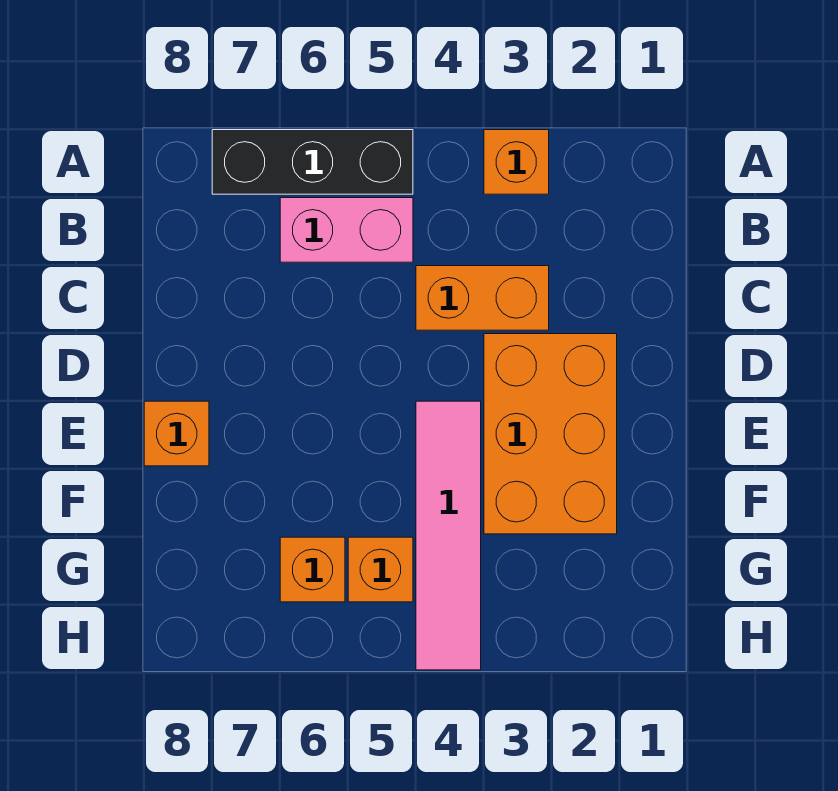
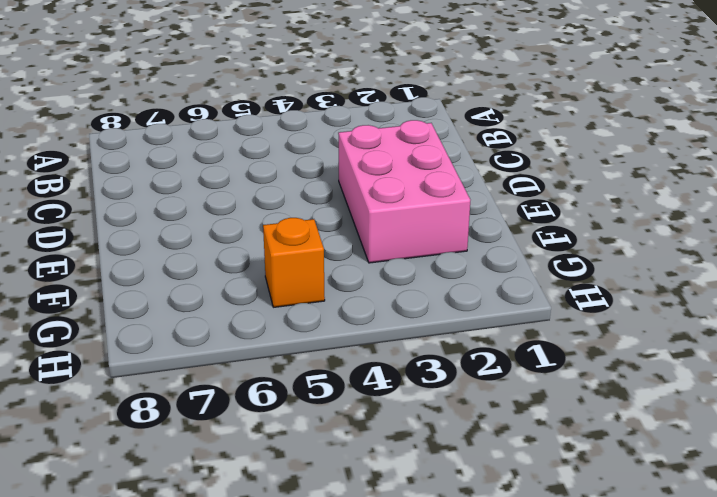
pink brick D2:F3 level 1 -> orange brick D2:F3 level 1
none -> orange brick A3 level 1
none -> black brick A5:A7 level 1

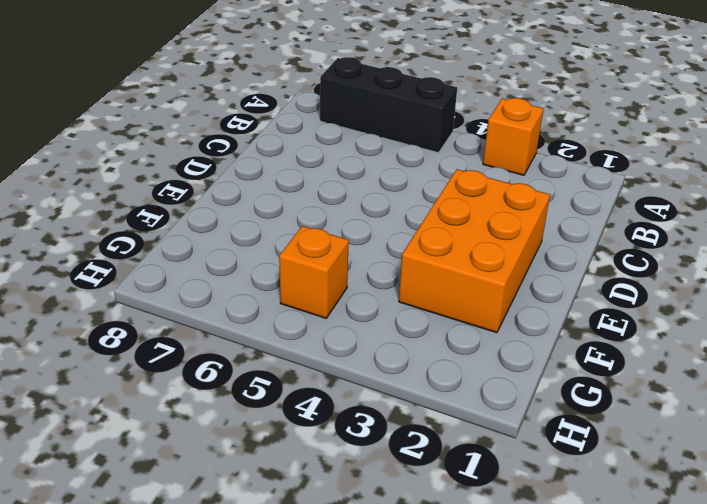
none -> pink brick B5:B6 level 1
none -> orange brick C3:C4 level 1

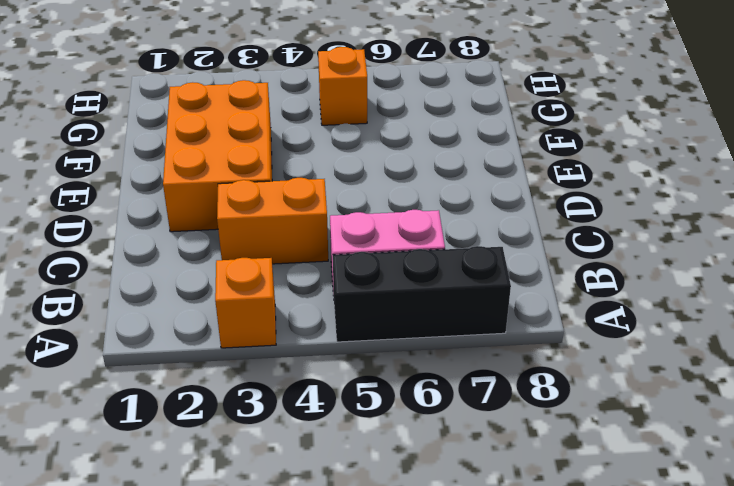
none -> pink tile E4:H4 level 1
none -> orange brick E8 level 1

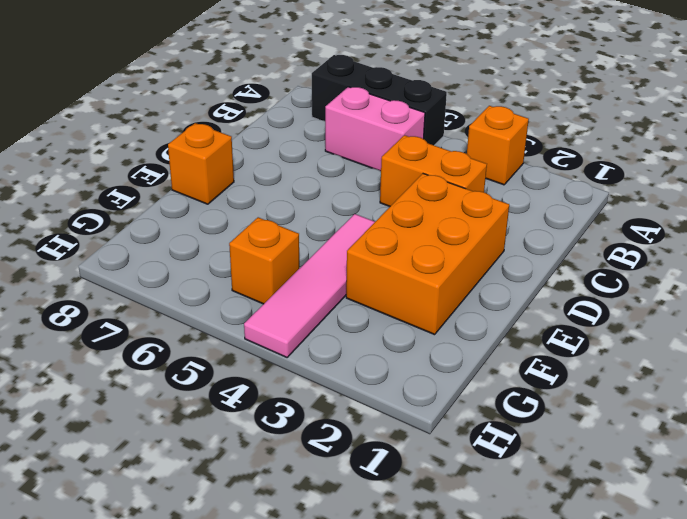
none -> orange brick G6 level 1

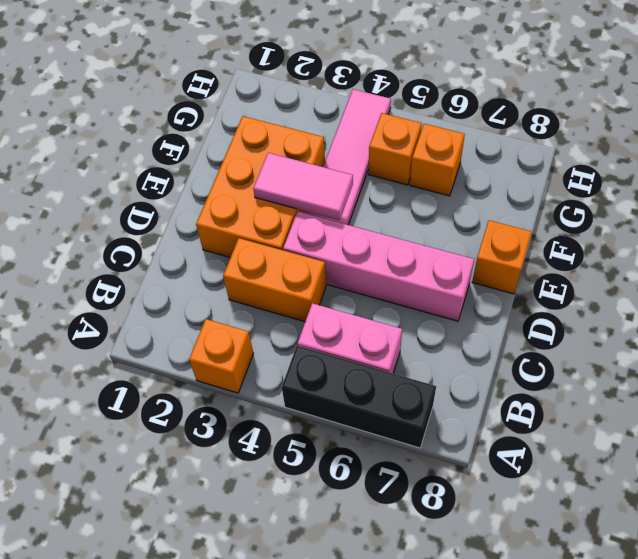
pink brick D4:D7 level 1 -> none
pink tile E3:E4 level 2 -> none

